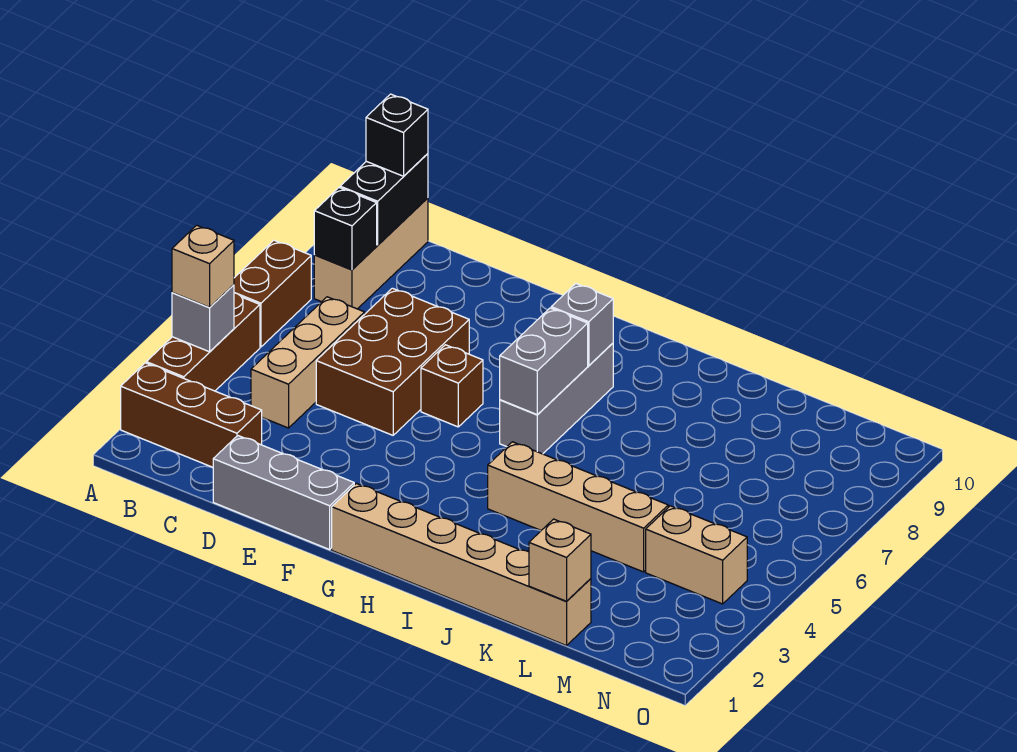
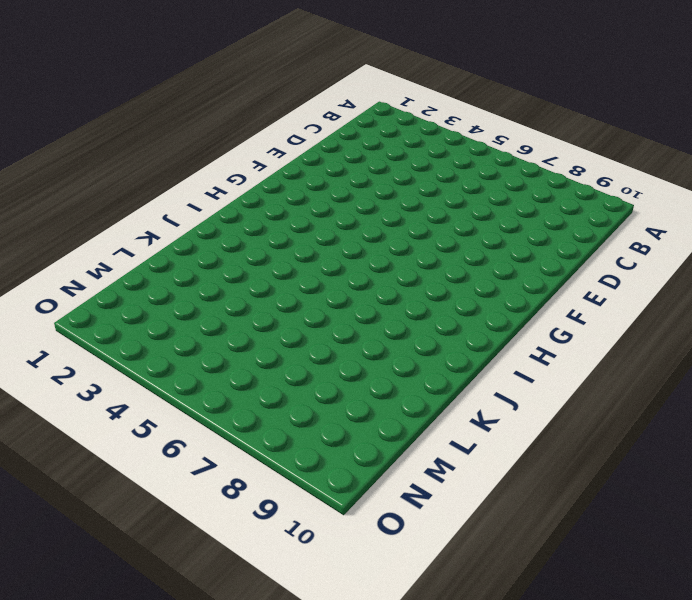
none -> brown brick A2:C2 level 1
none -> brown brick A3:A5 level 1
none -> brown brick A6:A7 level 1

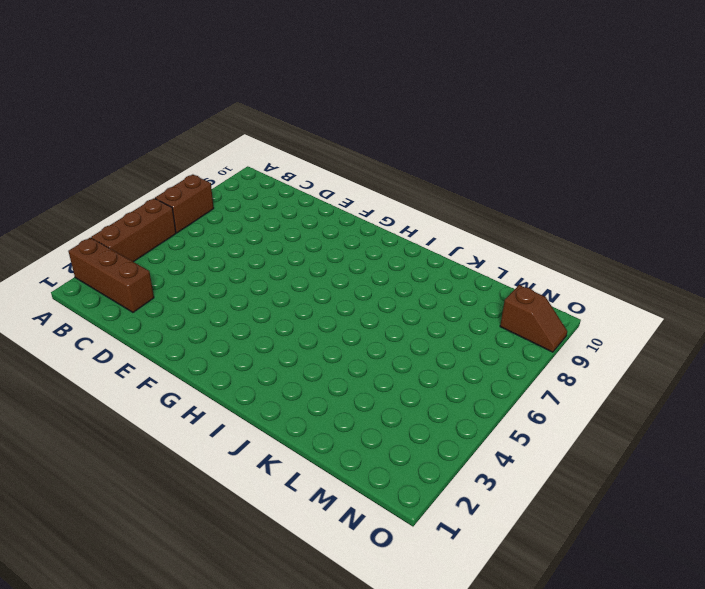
brown slope N9:O9 level 1 top N -> none
none -> tan brick B8:B10 level 1
none -> tan brick C4:C6 level 1
none -> grey brick D1:F1 level 1

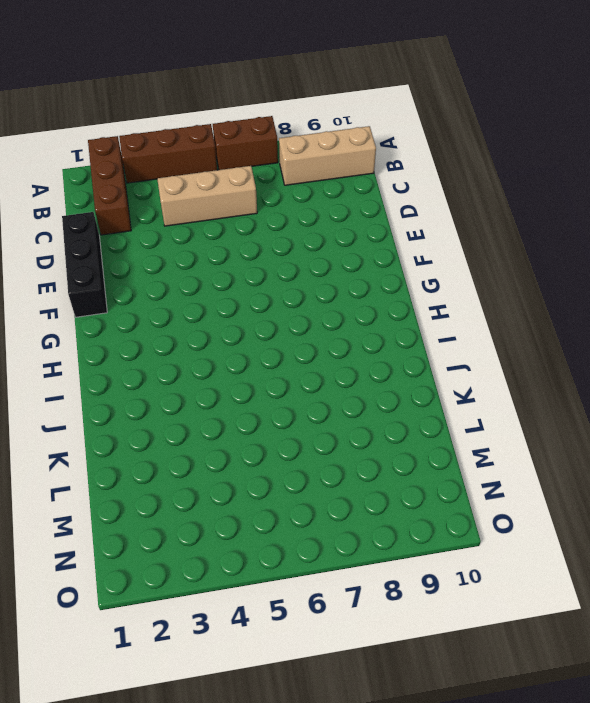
black brick D1:F1 level 1 -> grey brick D1:F1 level 1
none -> brown brick D5:E7 level 1
none -> brown brick F6 level 1
none -> tan brick G1:L1 level 1

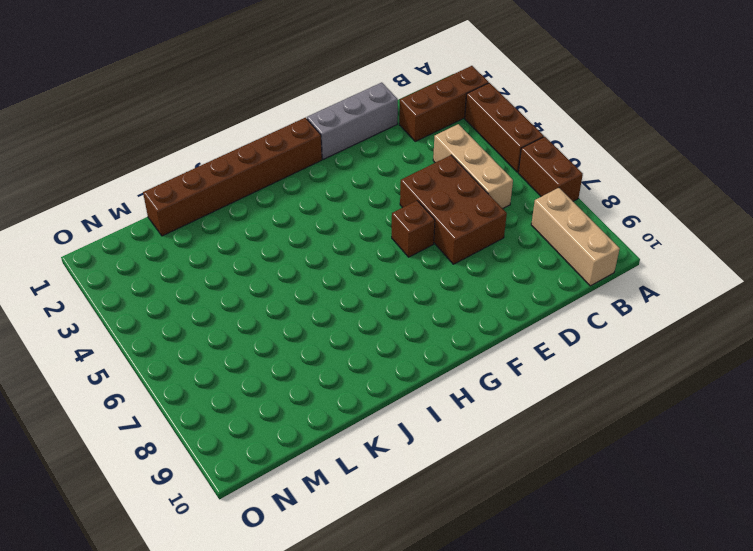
brown brick G1:L1 level 1 -> tan brick G1:L1 level 1
none -> grey brick H6:H8 level 1
none -> tan brick I4:L4 level 1
none -> tan brick M4:N4 level 1

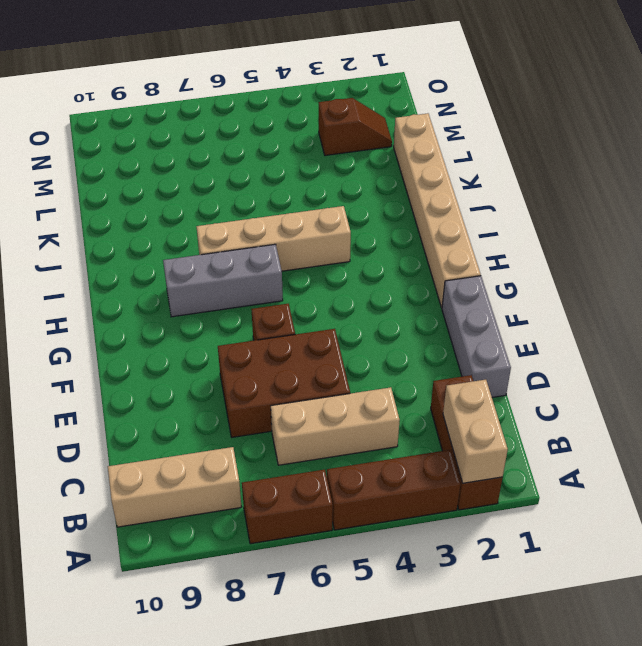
tan brick A2:B2 level 2 -> tan brick M4:N4 level 1
tan brick I4:I7 level 1 -> tan brick I4:L4 level 1
brown slope M2:M3 level 1 top 3 -> none
none -> grey brick A4 level 2
none -> black brick B8 level 2
none -> black brick B9:B10 level 2

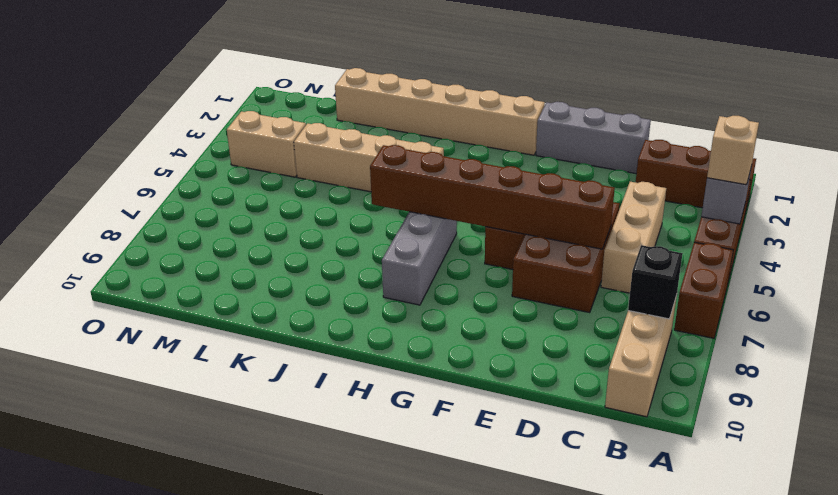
brown brick D6:I6 level 2 -> grey brick H6:H7 level 2
none -> black brick B9:B10 level 2
none -> grey brick H8 level 2
none -> tan brick L1 level 2

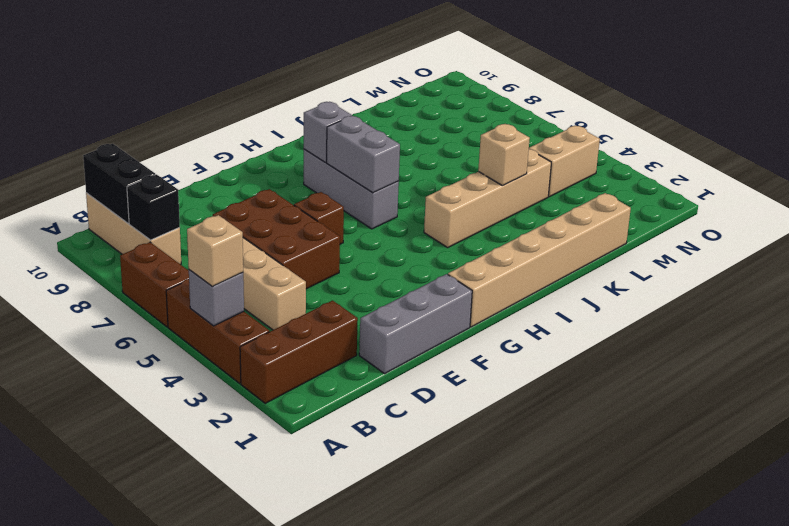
tan brick K4 level 2 -> tan brick L1 level 2
none -> black brick B10 level 3

